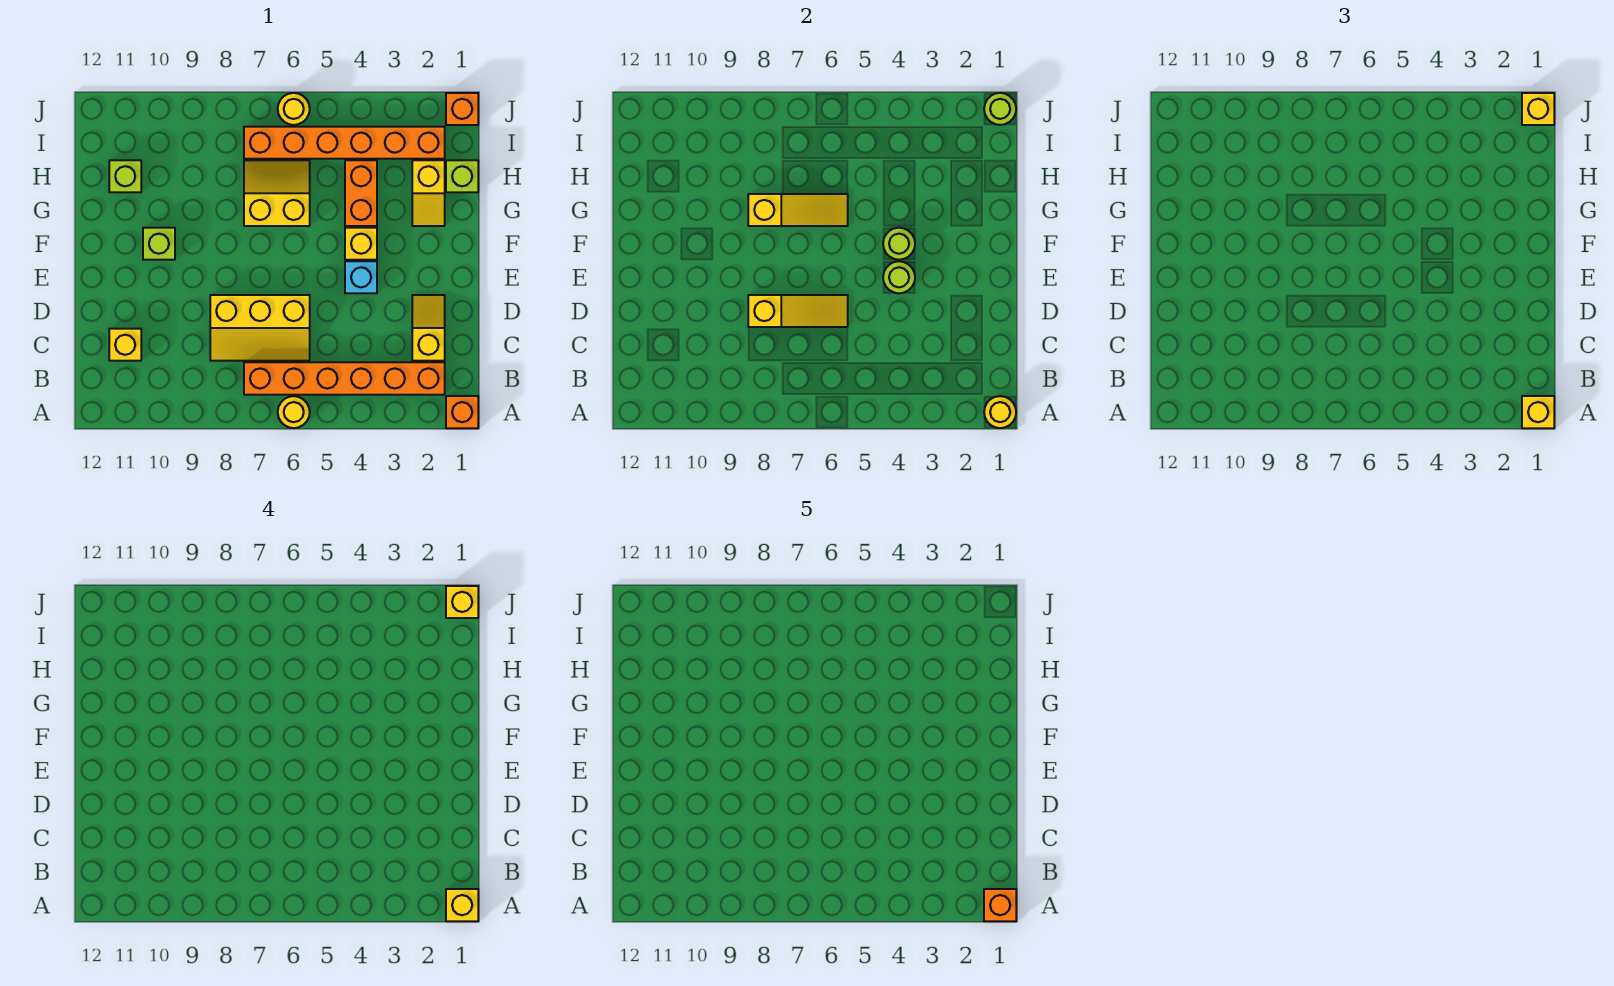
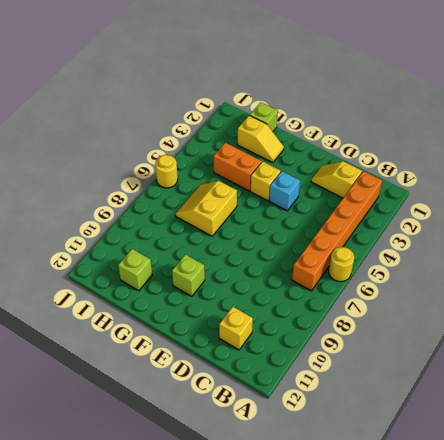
none -> orange brick A1 level 1
none -> yellow slope C6:D8 level 1 top D
none -> orange brick I2:I7 level 1

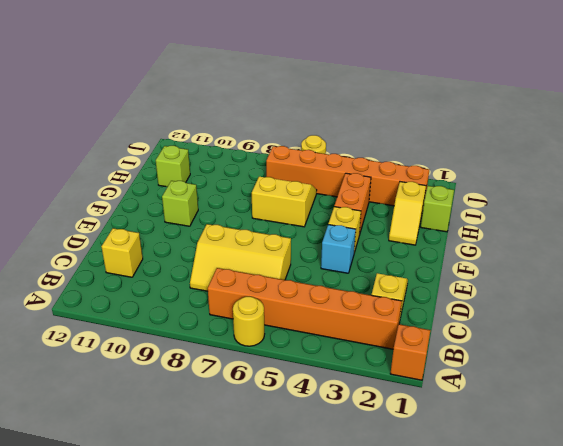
none -> orange brick J1 level 1
none -> yellow round brick A1 level 2
none -> yellow slope D6:D8 level 2 top 8

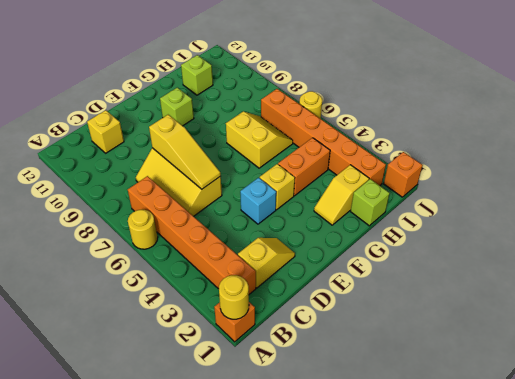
none -> lime round brick E4 level 2
none -> lime round brick F4 level 2
none -> yellow slope G6:G8 level 2 top 8

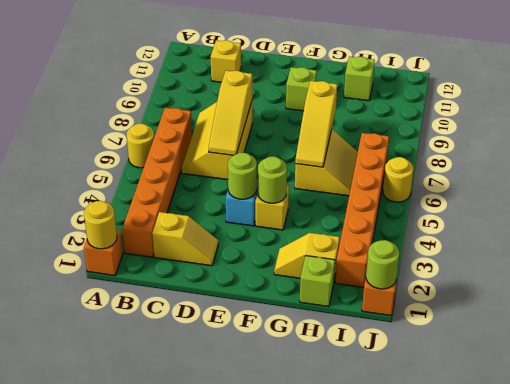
none -> orange brick G4:H4 level 1
none -> yellow brick A1 level 3
none -> yellow brick J1 level 3

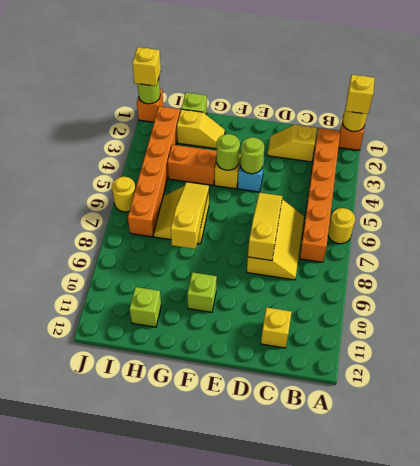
none -> yellow brick A1 level 4
none -> yellow brick J1 level 4
none -> orange brick A1 level 5

